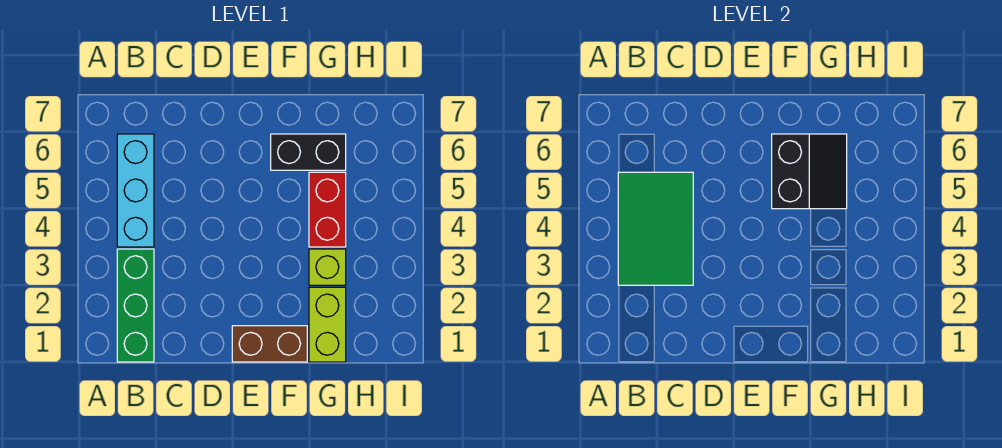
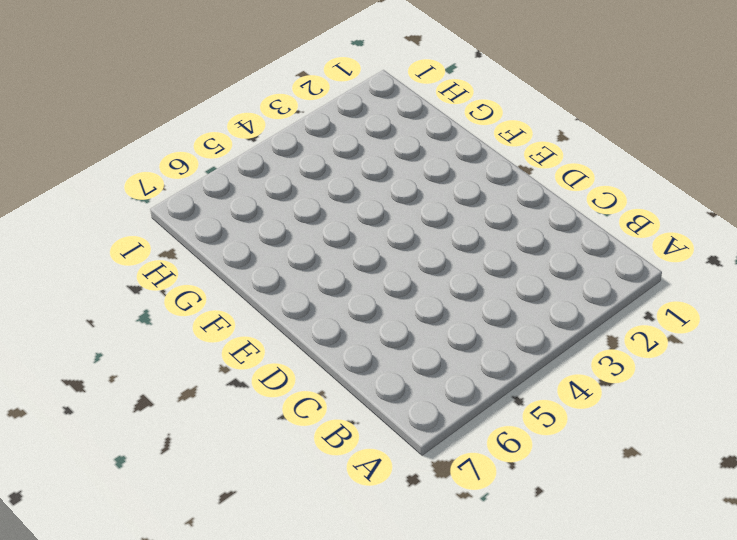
none -> green brick B1:B3 level 1
none -> cyan brick B4:B6 level 1

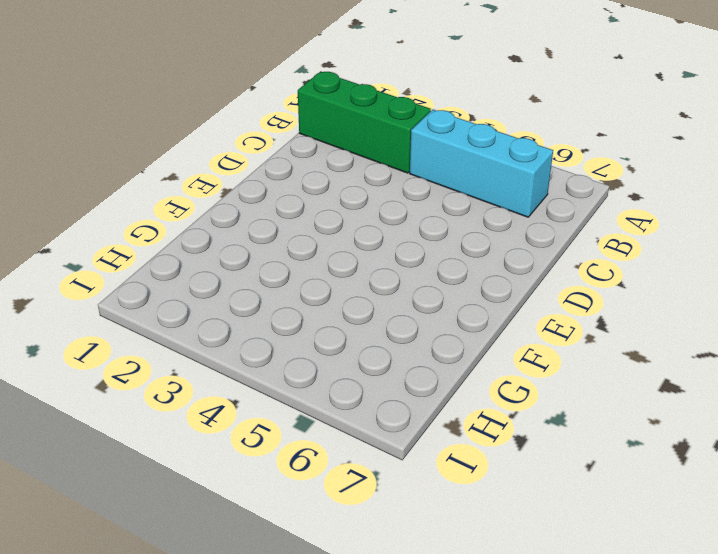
none -> brown brick E1:F1 level 1
none -> black brick F6:G6 level 1

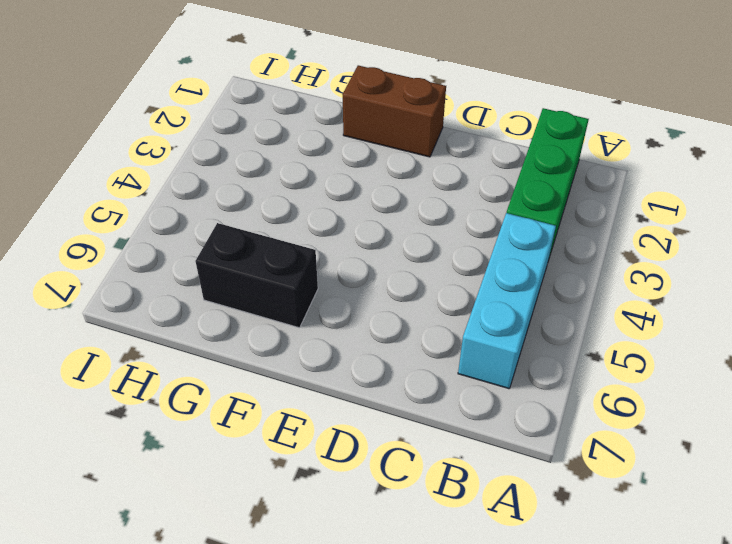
none -> lime brick G1:G2 level 1
none -> lime brick G3 level 1

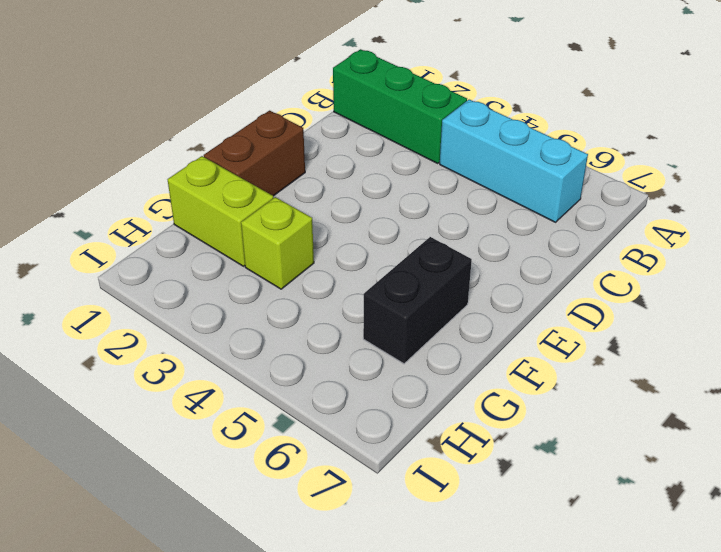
none -> red brick G4:G5 level 1
none -> green tile B3:C5 level 2

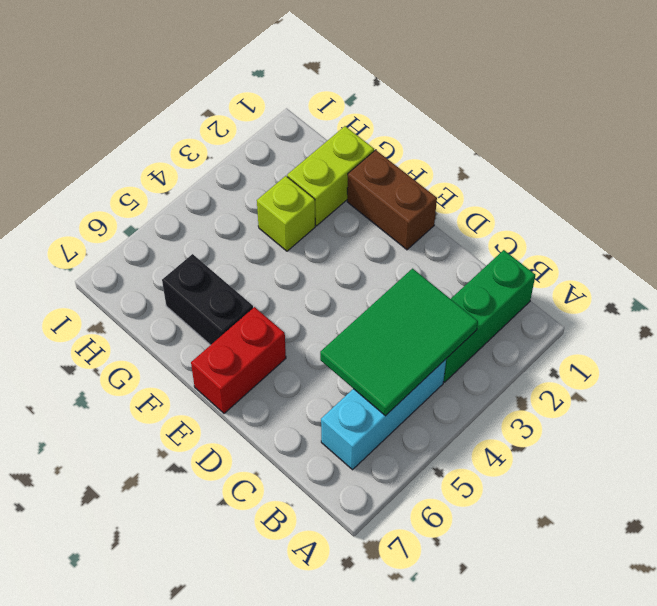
red brick E6:E7 level 1 -> red brick G4:G5 level 1
none -> black slope F5:G6 level 2 top F

